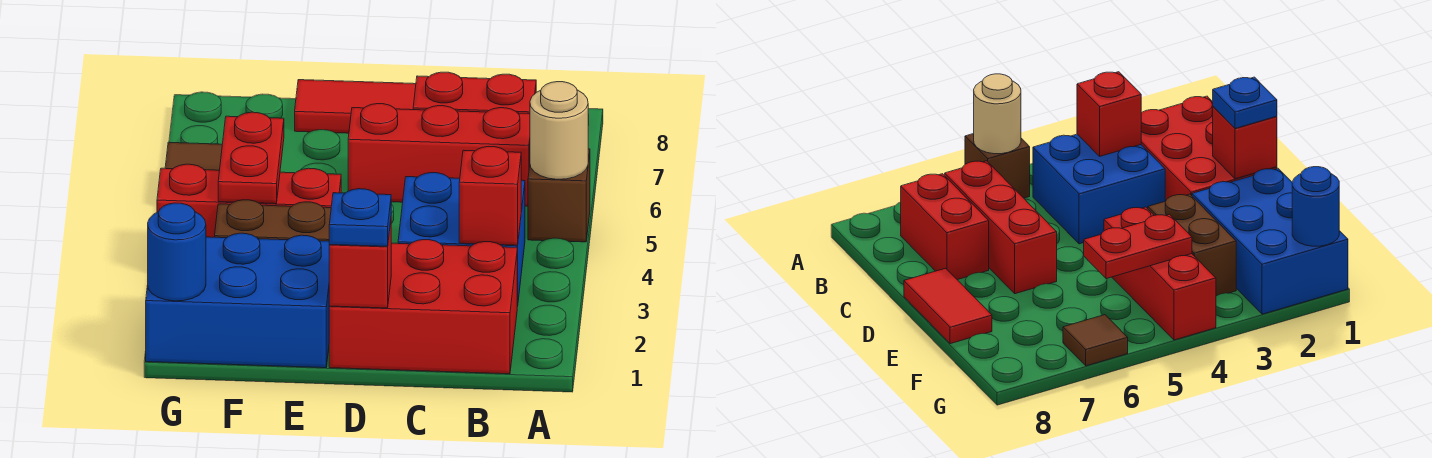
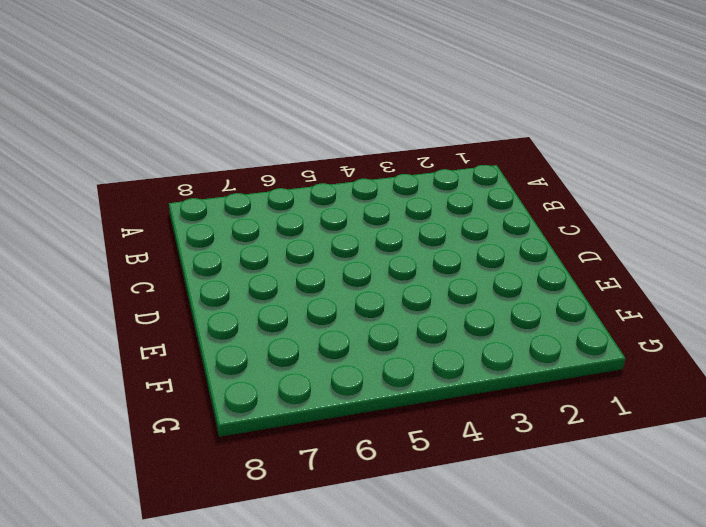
none -> brown brick A5 level 1
none -> red brick B1:D2 level 1
none -> blue brick B3:C4 level 1

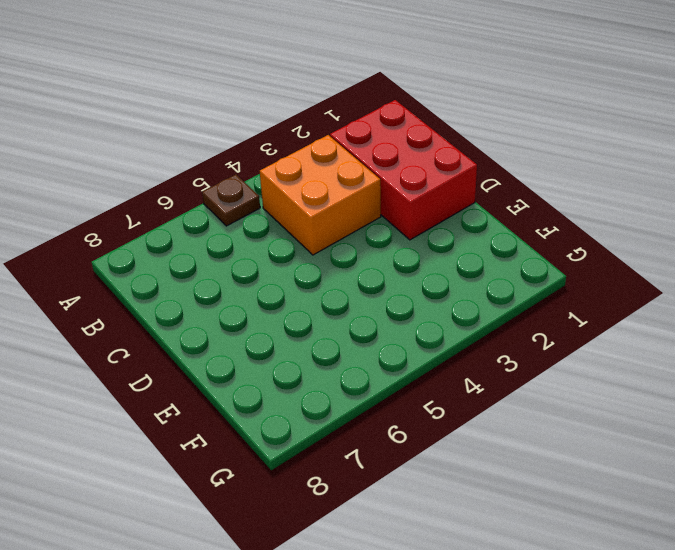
brown plate A5 level 1 -> brown brick A5 level 1
orange brick B3:C4 level 1 -> blue brick B3:C4 level 1
none -> red brick B6:D6 level 1
none -> red brick B7:C7 level 1
none -> red tile D8:E8 level 1

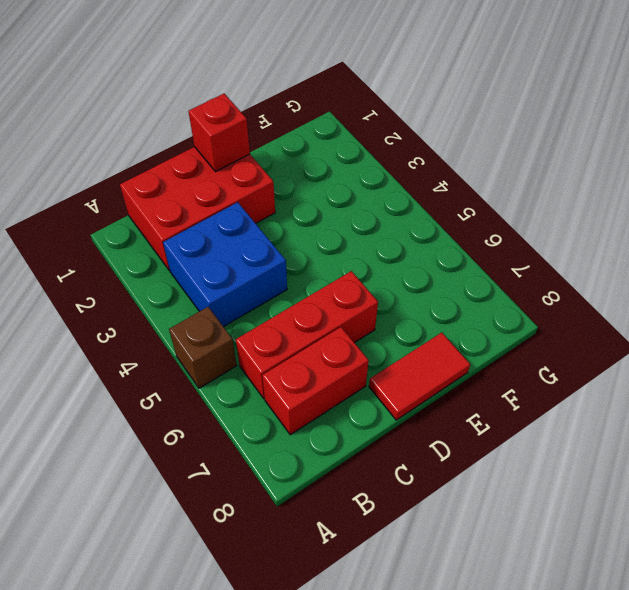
none -> blue brick E1:G2 level 1
none -> brown brick E3:F3 level 1
none -> red brick E4:G4 level 1

